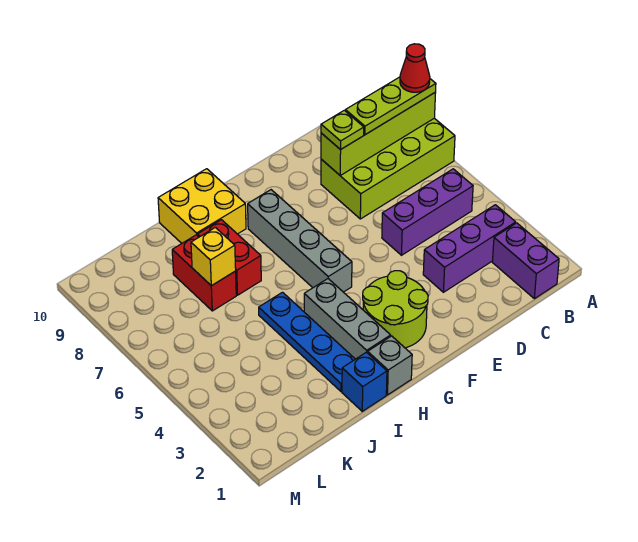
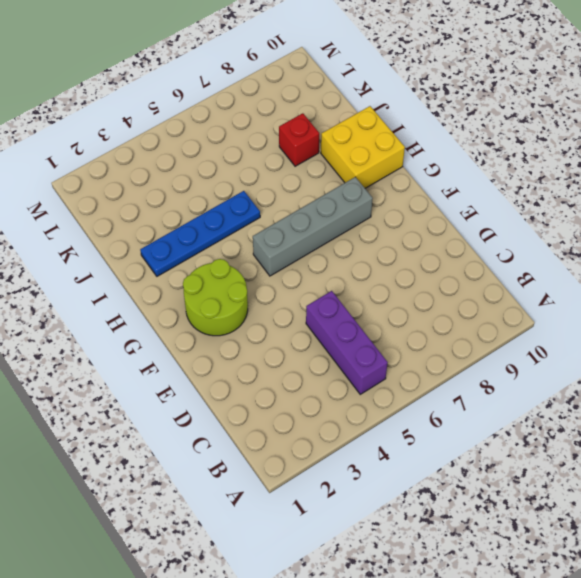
red brick J8 level 1 -> red brick J7:J8 level 1
none -> lime brick A7:D8 level 1
none -> purple brick B1:B2 level 1
none -> purple brick B3:D3 level 1

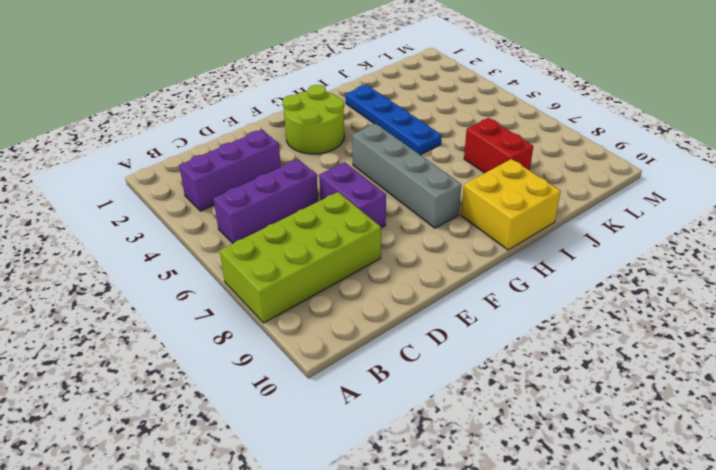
purple brick E6:E7 level 1 -> purple brick B1:B2 level 1
none -> grey brick H1 level 1
none -> grey brick H2:H4 level 1
none -> blue brick I1 level 1

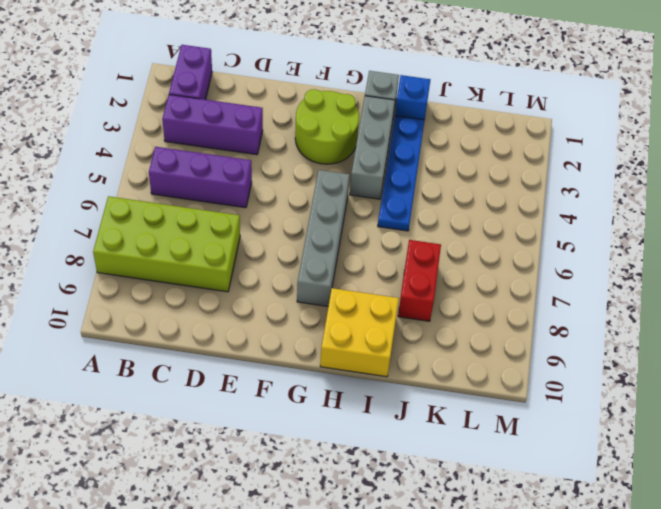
none -> red brick I7:I8 level 1
none -> lime brick A8:D8 level 2
none -> yellow brick J7 level 2

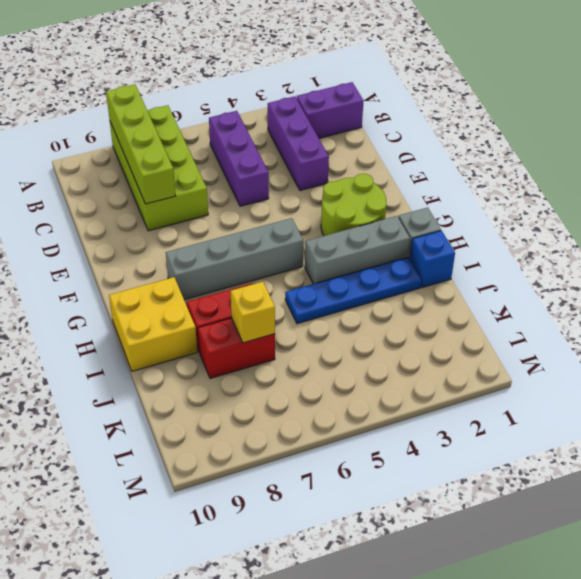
none -> lime plate A8:C8 level 3
none -> lime plate D8 level 3
none -> red cone A8 level 4

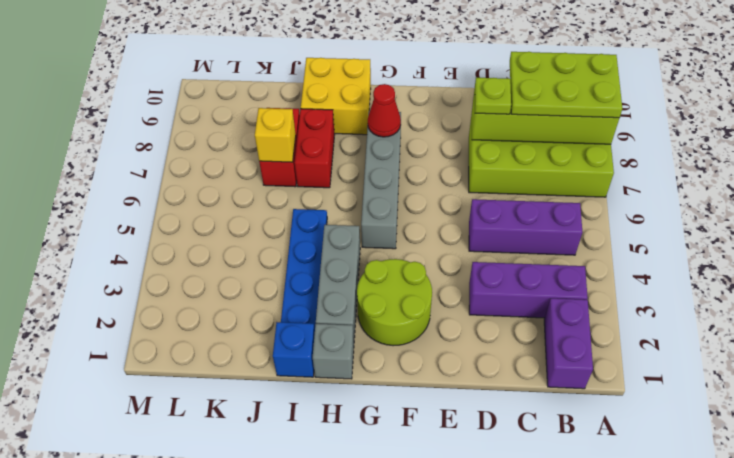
lime plate A8:C9 level 3 -> lime plate A8:C8 level 3
red cone G8 level 2 -> red cone A8 level 4

